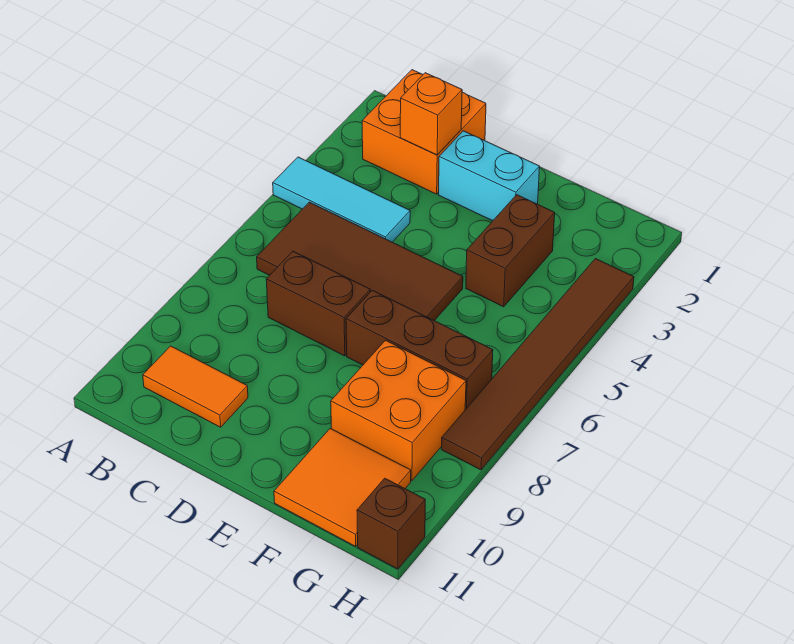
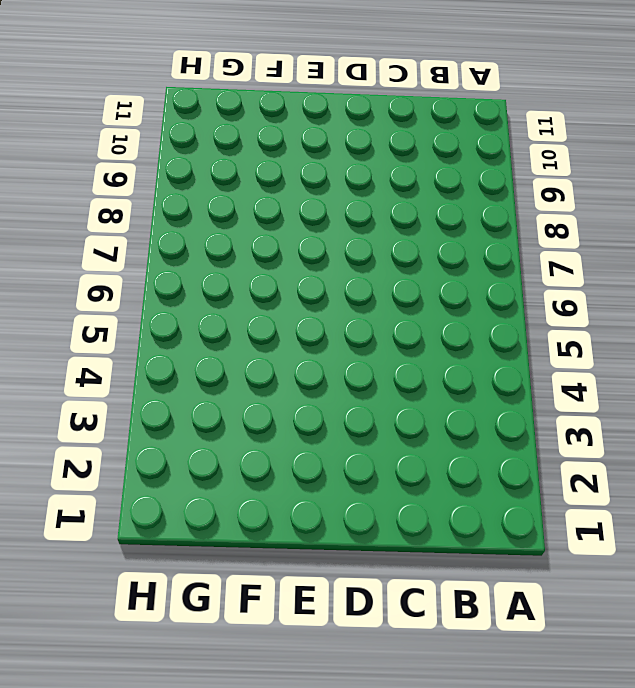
none -> cyan tile A4:C4 level 1
none -> orange brick B1:C2 level 1
none -> brown tile B5:E6 level 1

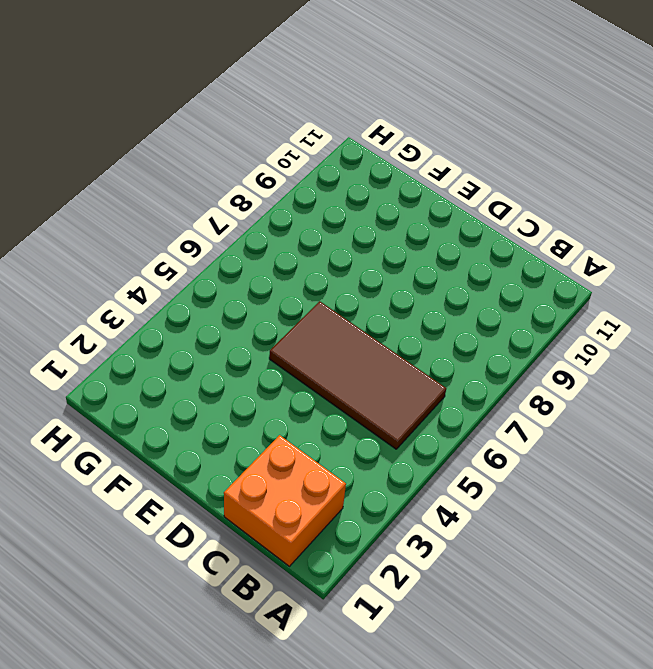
none -> cyan tile A4:C4 level 1
none -> orange tile B10:C10 level 1
none -> brown brick C7:D7 level 1

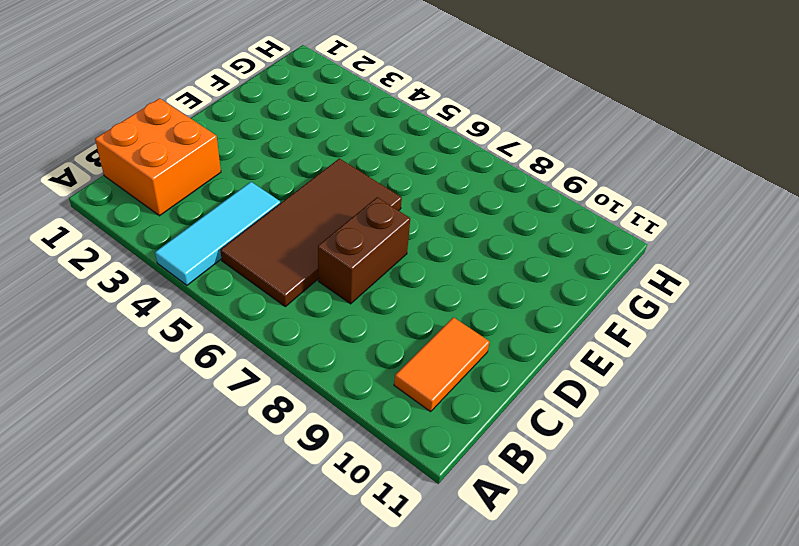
none -> cyan brick D2:E2 level 1
none -> brown brick E7:G7 level 1
none -> brown brick F3:F4 level 1

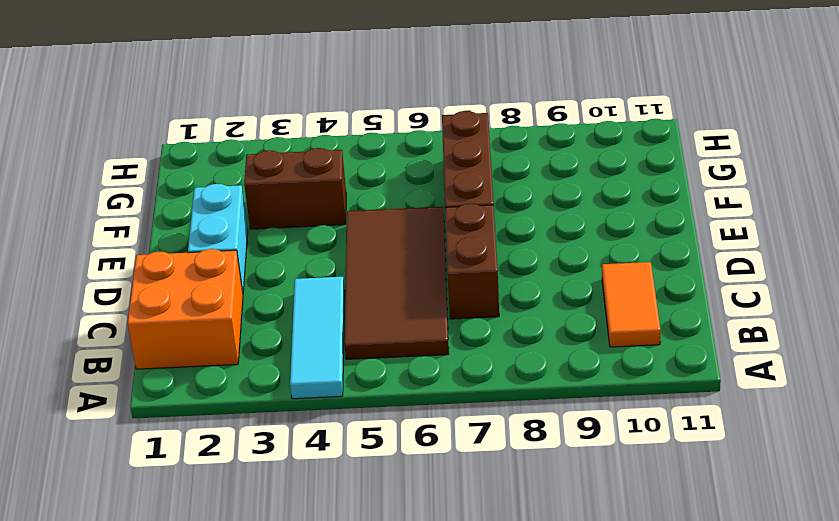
none -> orange brick F8:G9 level 1
none -> orange tile F10:G11 level 1
none -> brown tile H3:H8 level 1

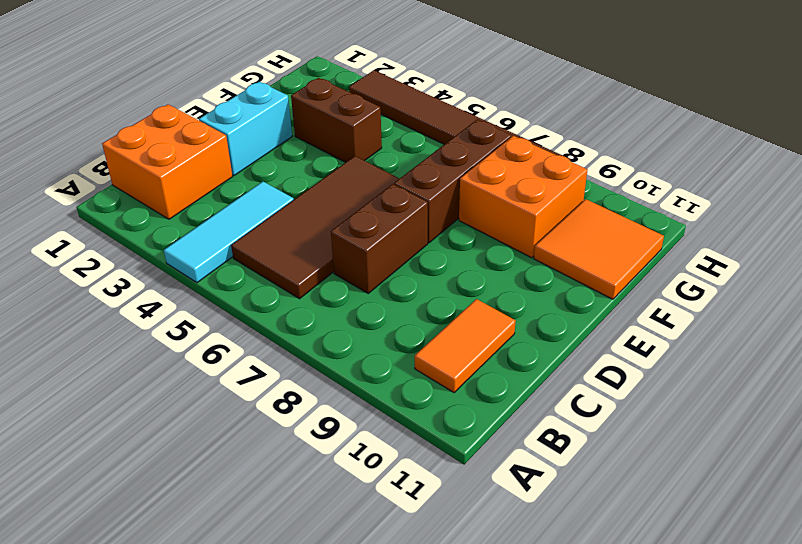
none -> brown brick H11 level 1
none -> orange brick C2 level 2

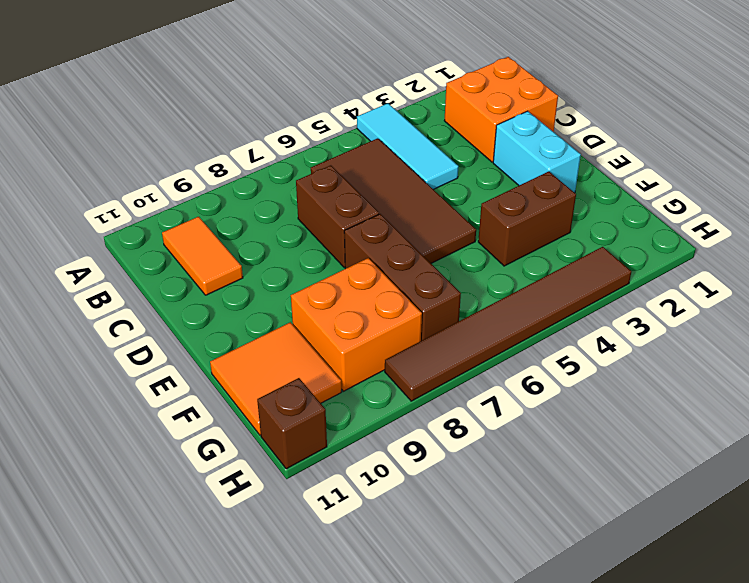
none -> orange brick C2 level 2

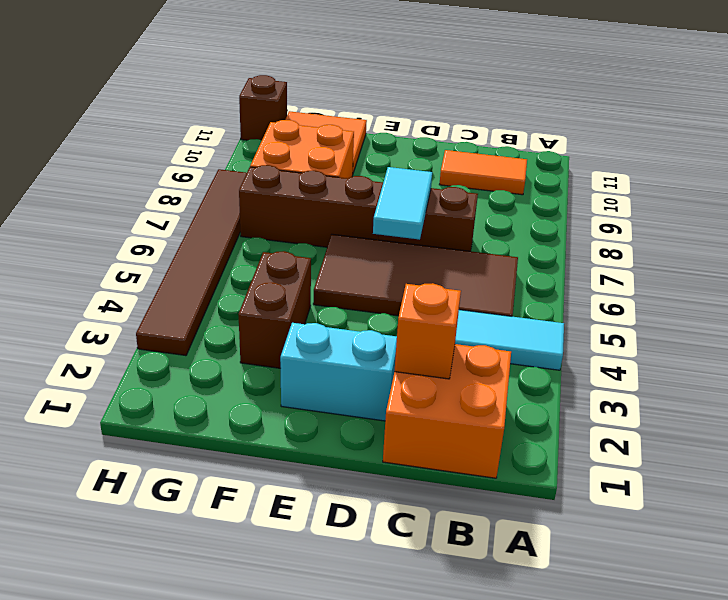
cyan tile D6:D7 level 2 -> none

